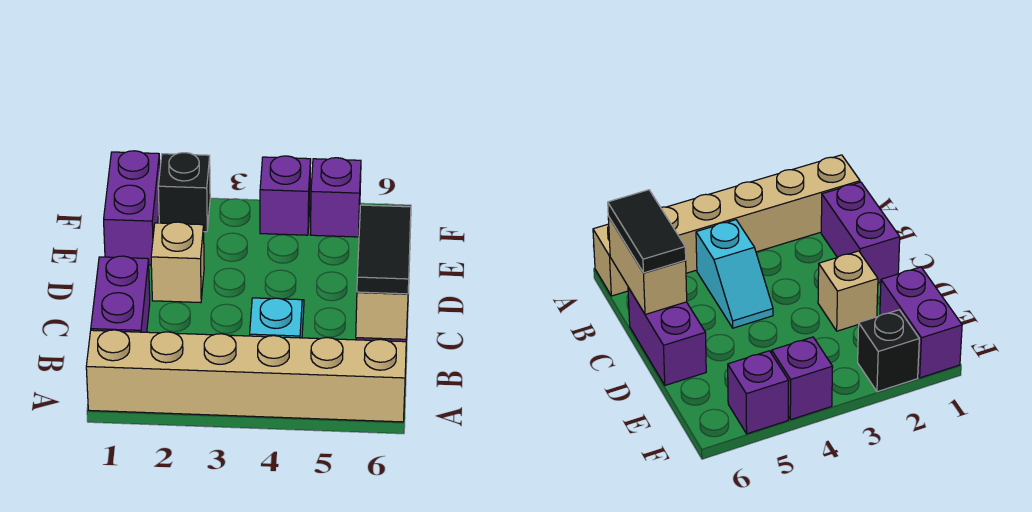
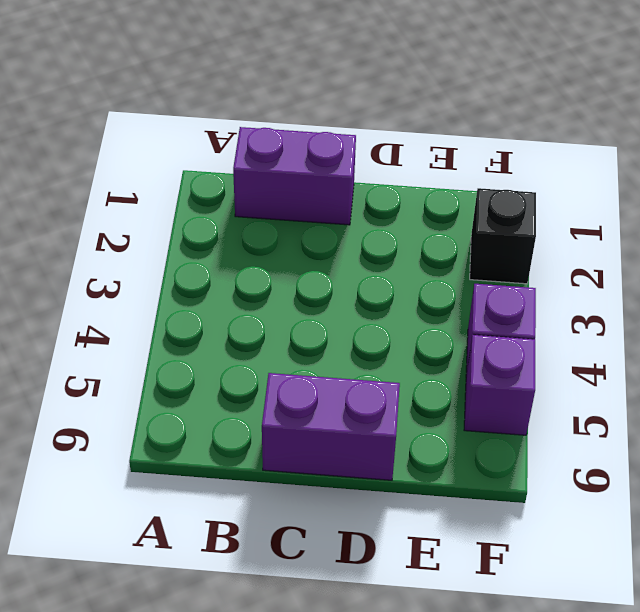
none -> tan brick A1:A6 level 1
none -> cyan slope B4:C4 level 1 top B

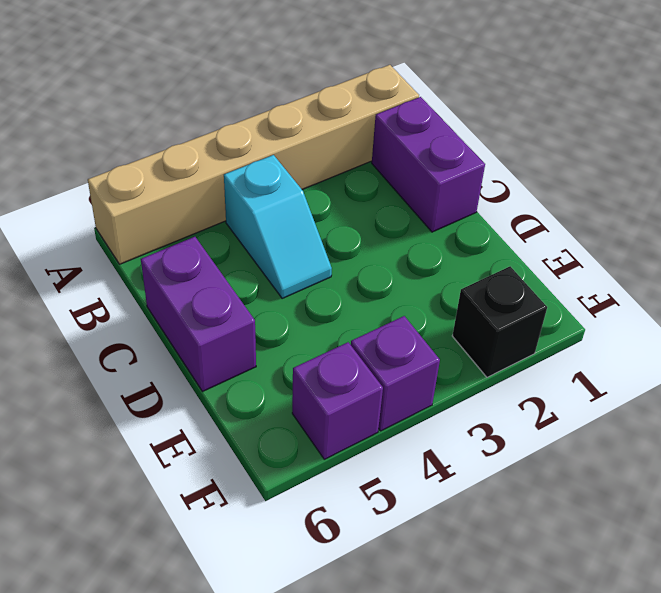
none -> tan brick D2 level 1
none -> purple brick E1:F1 level 1

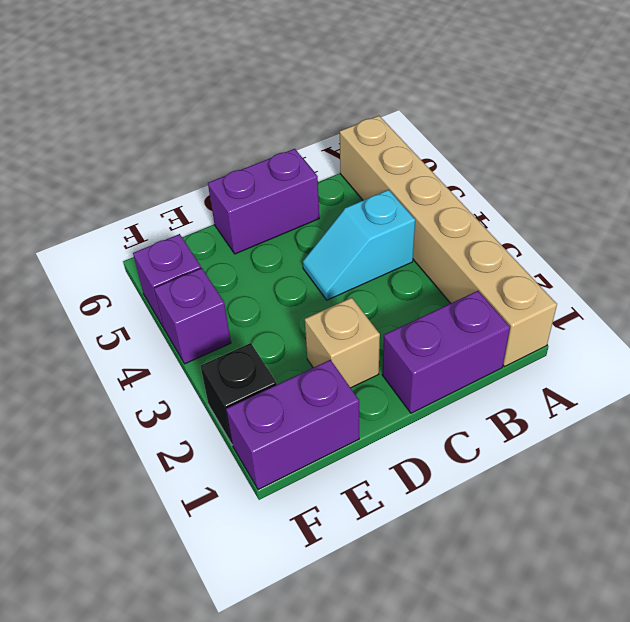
none -> tan brick B6:C6 level 2
none -> black tile B6:C6 level 3

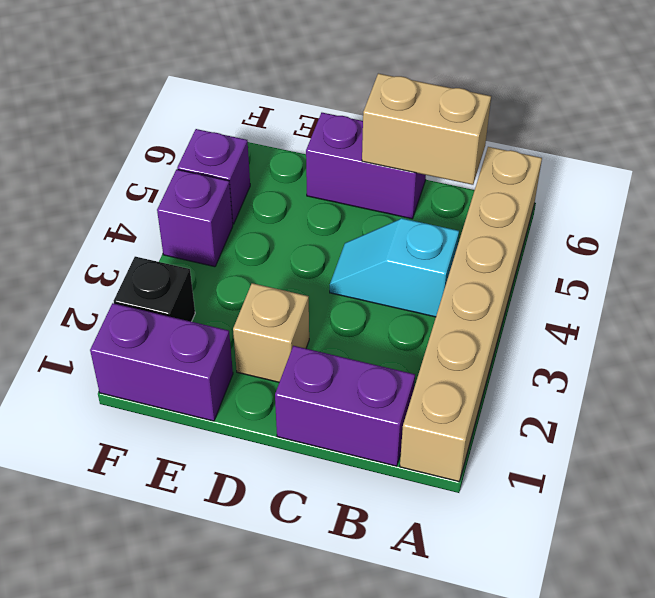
none -> black tile B6:C6 level 3

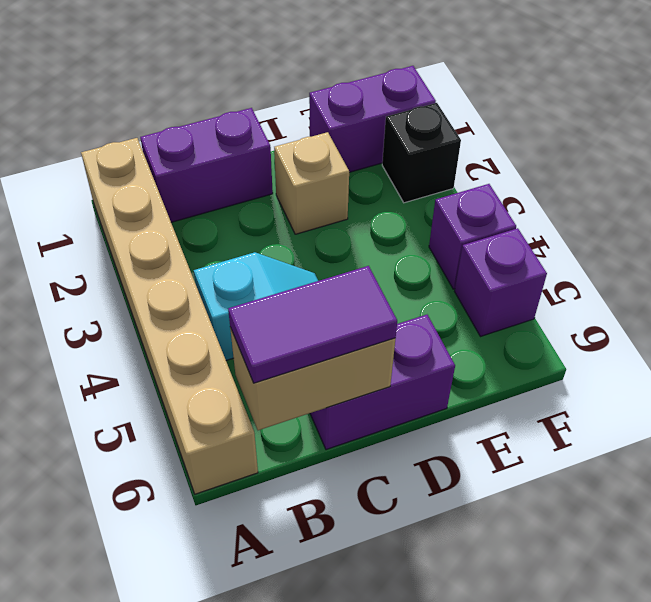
purple tile B6:C6 level 3 -> black tile B6:C6 level 3

